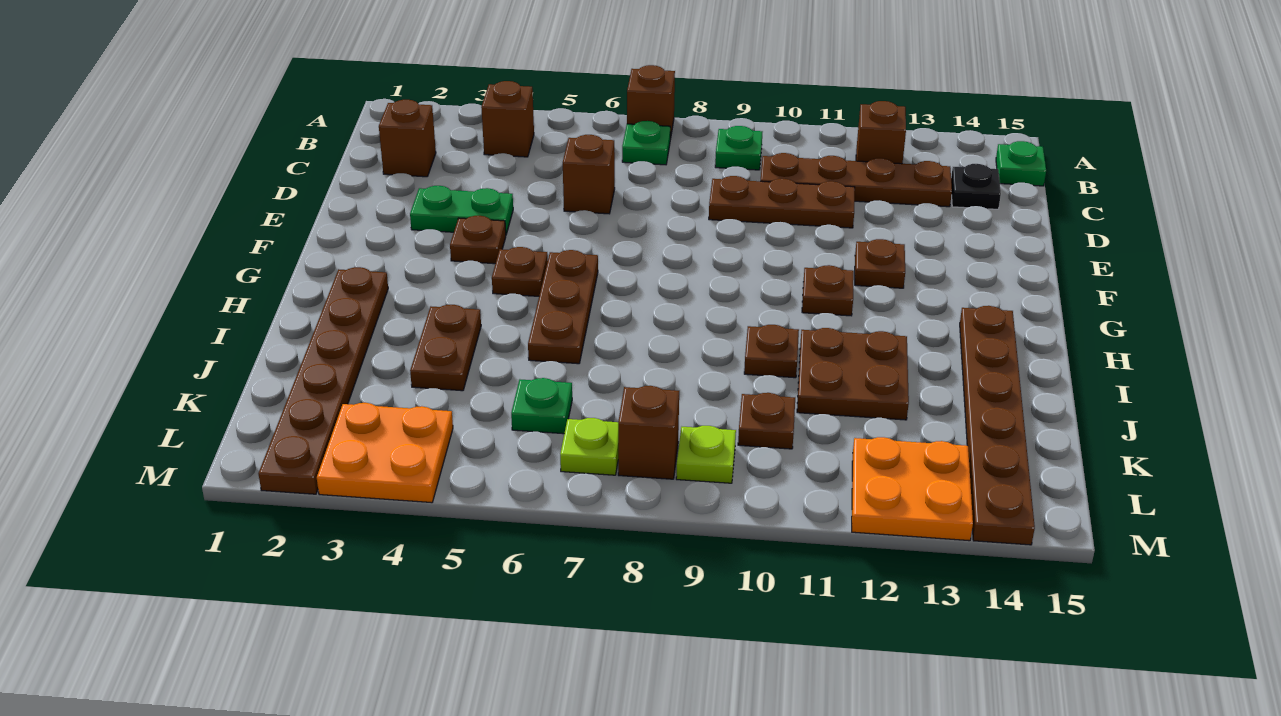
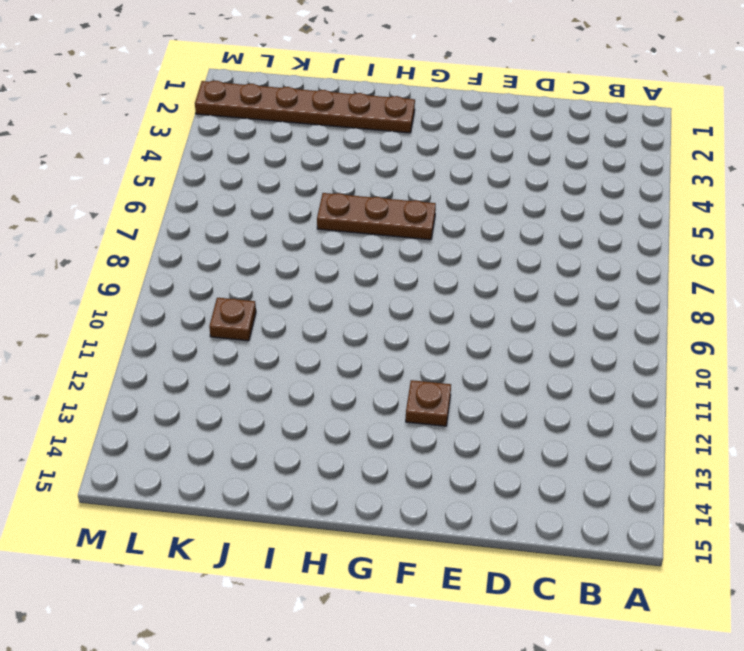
none -> brown brick A7 level 1
none -> brown brick B4 level 1
none -> green plate B7 level 1

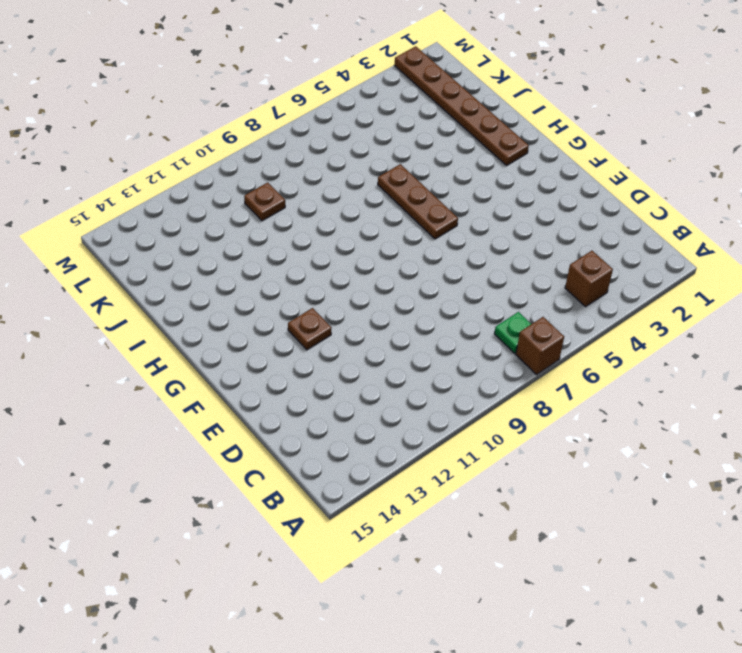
none -> green plate B9 level 1
none -> brown brick B12 level 1
none -> green plate B15 level 1

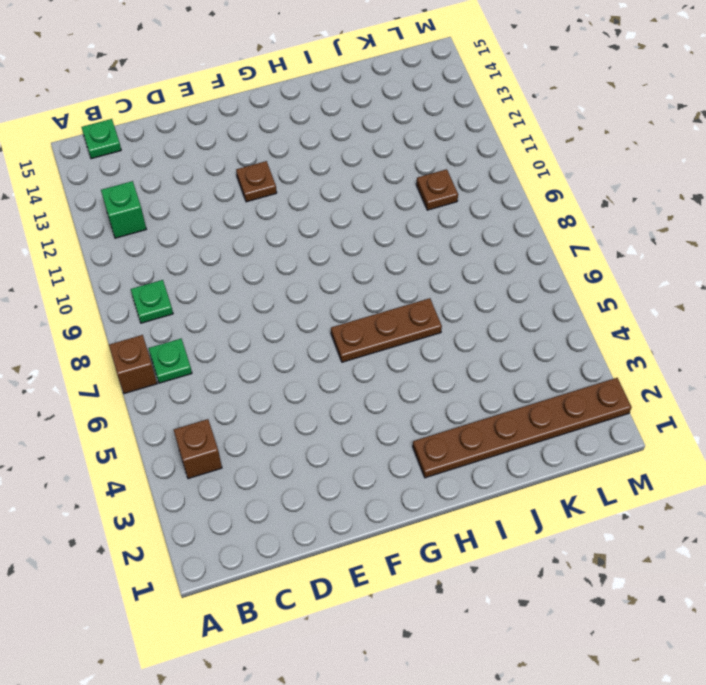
green brick B12 level 1 -> brown brick B12 level 1
none -> brown brick C2 level 1
none -> brown plate C10:C13 level 1
none -> black plate C14 level 1

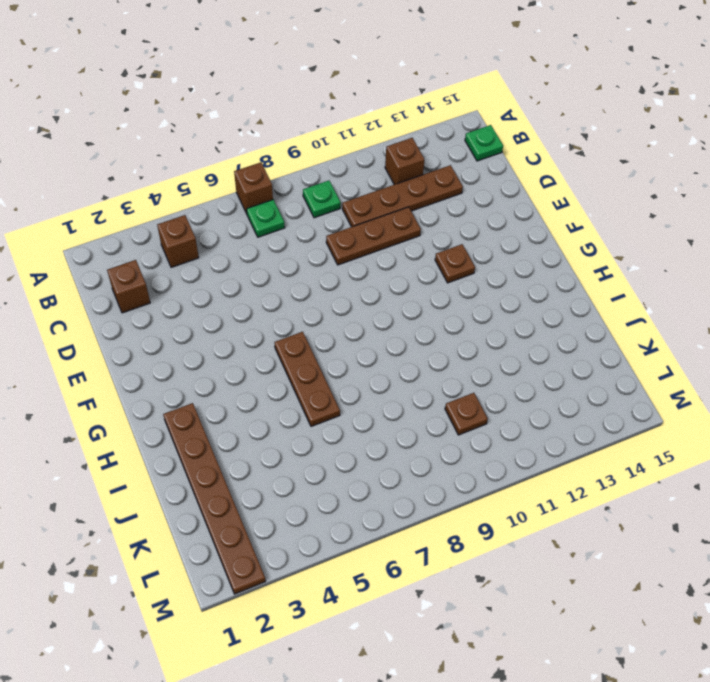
none -> black plate C14 level 1
none -> brown brick D6 level 1
none -> green plate E3:E4 level 1

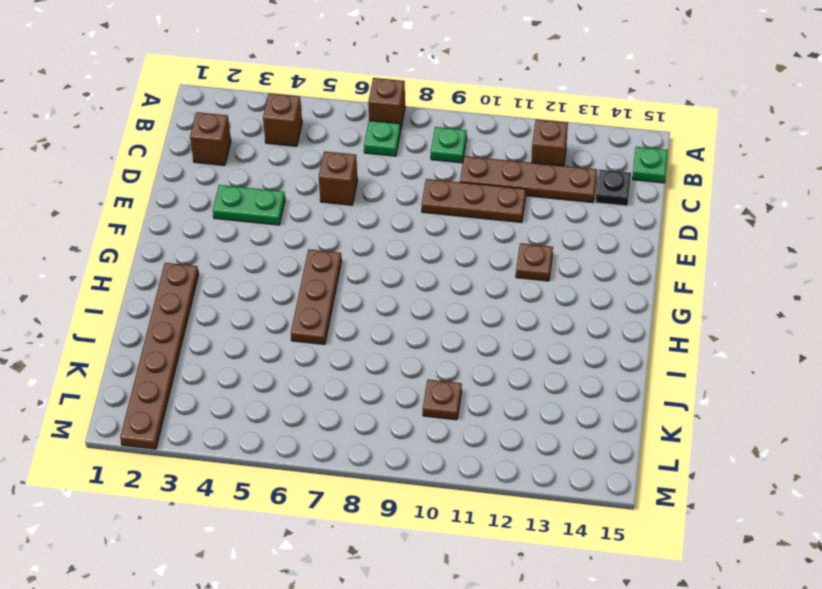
none -> brown plate F4 level 1
none -> brown plate G5 level 1
none -> brown plate G11 level 1

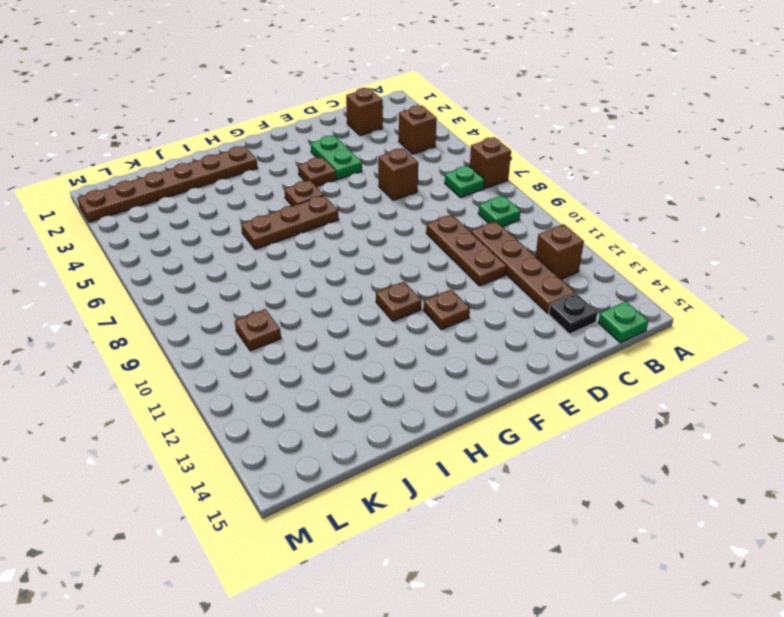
none -> brown plate H14:M14 level 1
none -> brown plate I4:J4 level 1
none -> brown plate I10 level 1

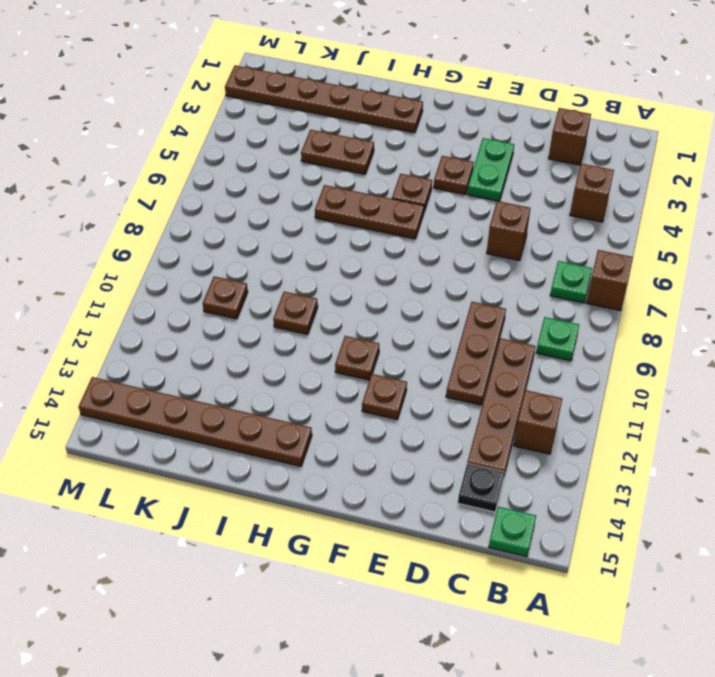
none -> brown plate I11:J12 level 1
none -> green plate K6 level 1
none -> orange plate L3:M4 level 1

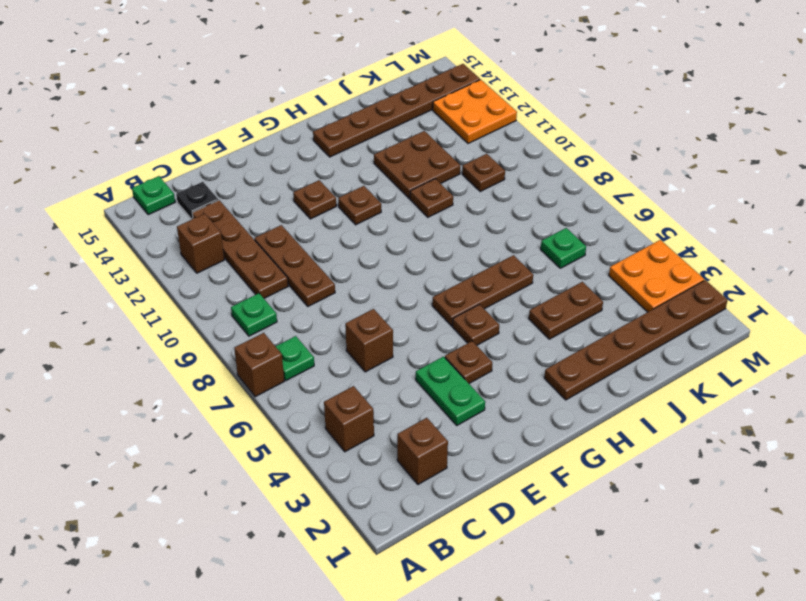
none -> lime plate L7 level 1
none -> brown brick L8 level 1
none -> lime plate L9 level 1

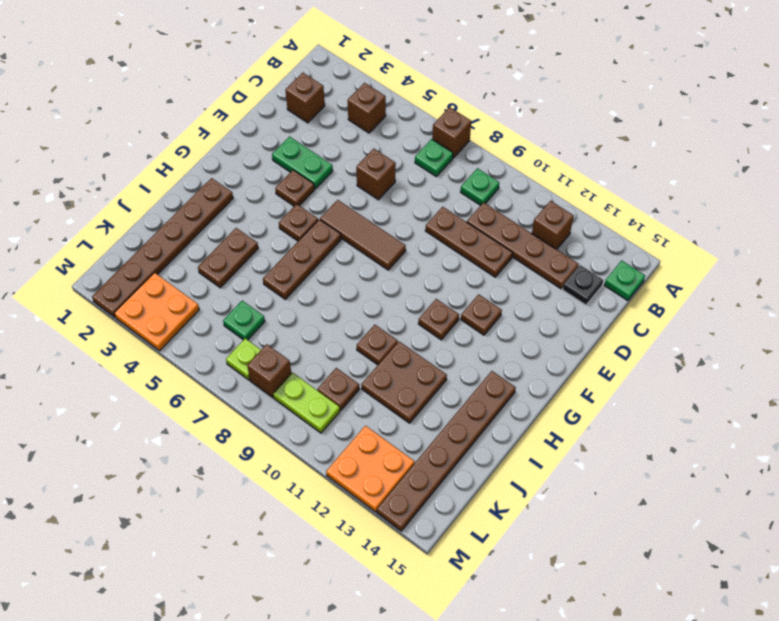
brown tile F6:F8 level 1 -> none
lime plate L9:L10 level 1 -> lime plate L9 level 1

